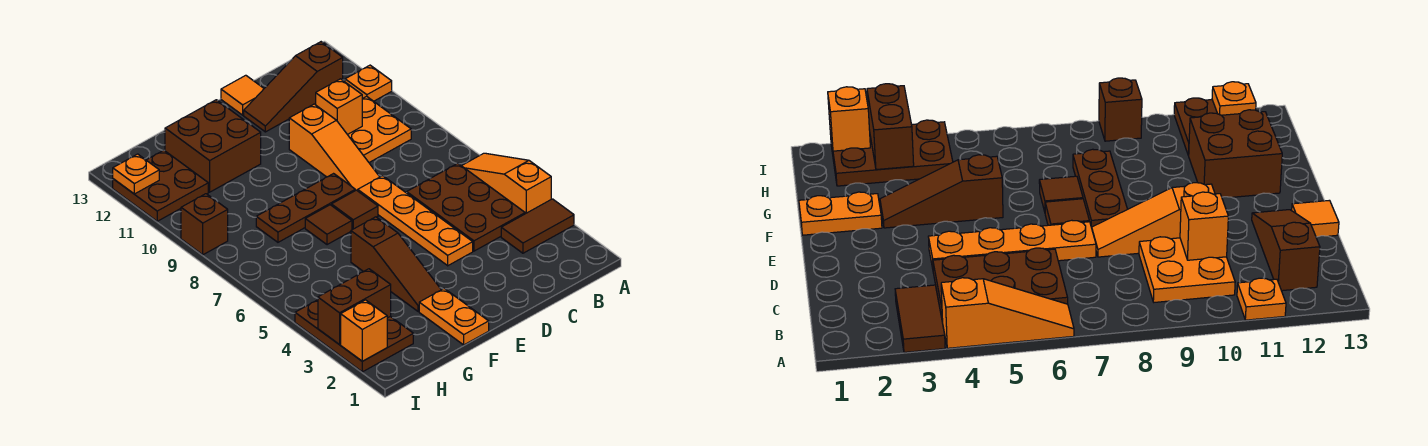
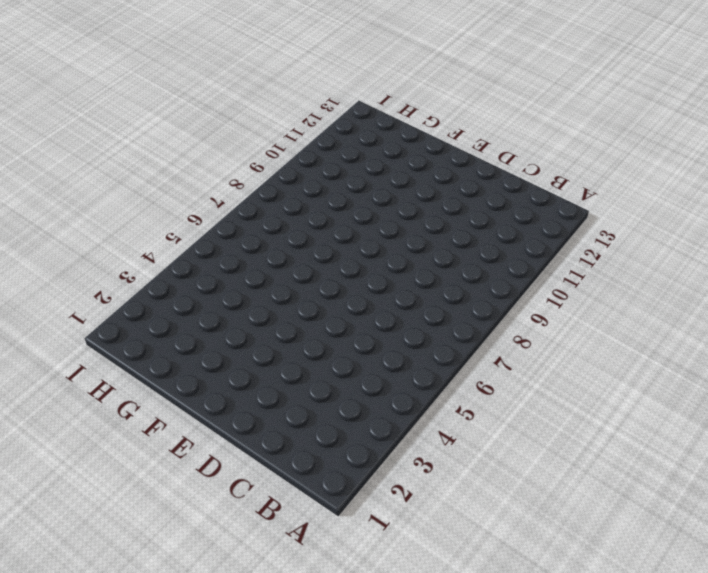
none -> brown tile A3:B3 level 1
none -> orange slope A4:A6 level 1 top 4
none -> orange plate A11 level 1

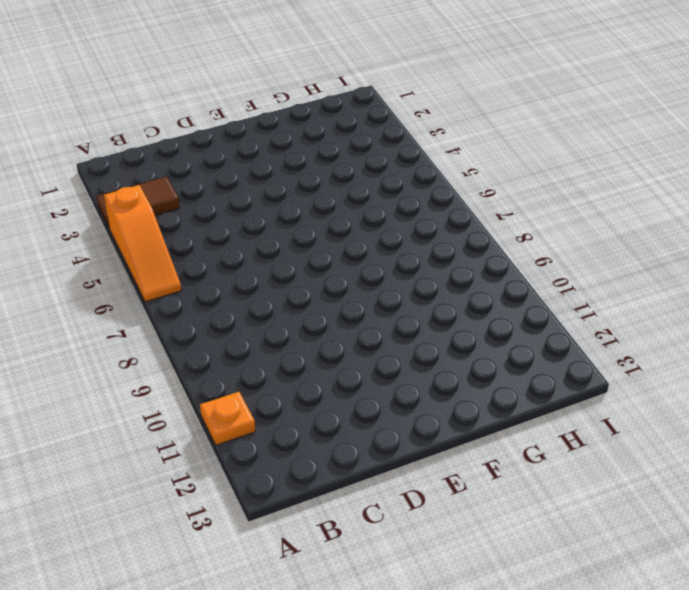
none -> brown plate B4:C6 level 1
none -> orange plate B9:C10 level 1
none -> brown slope B12:D12 level 1 top B

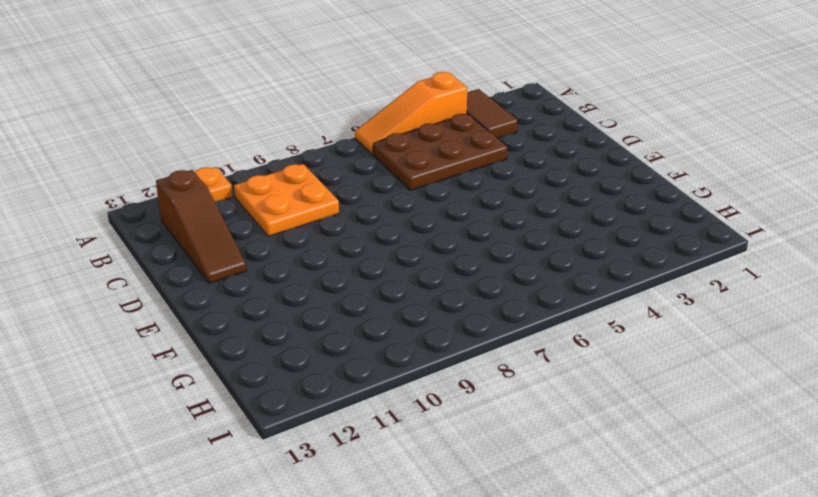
none -> orange plate D4:D7 level 1
none -> orange slope D8:D10 level 1 top 10
none -> orange tile D13 level 1

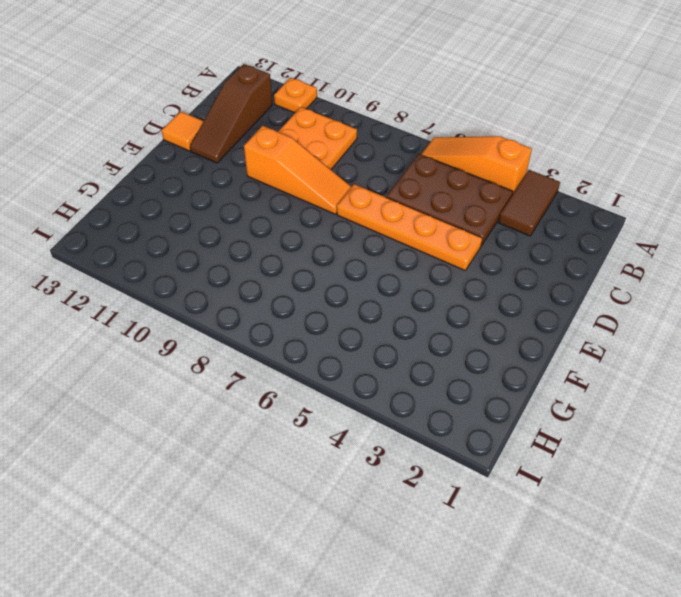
none -> brown tile E7 level 1
none -> brown plate E8:G8 level 1
none -> orange plate F1:F2 level 1

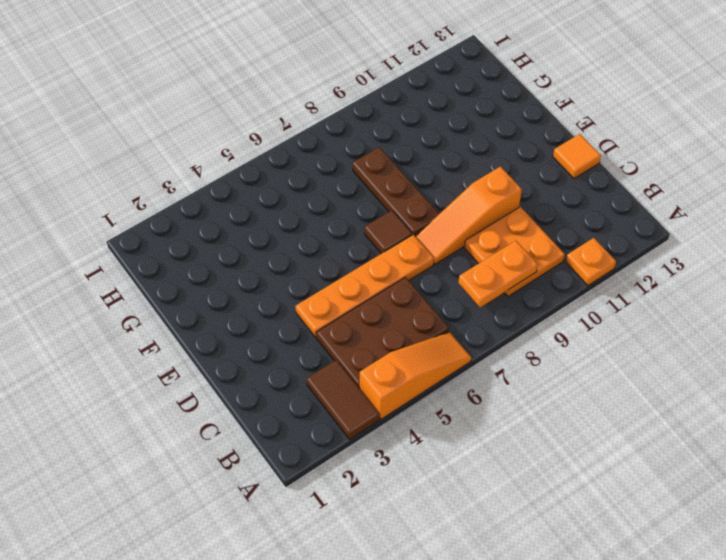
orange plate B8:B9 level 2 -> orange plate F1:F2 level 1
none -> brown slope B12:D12 level 1 top B
none -> brown slope F3:F5 level 1 top 5
none -> brown tile F7 level 1

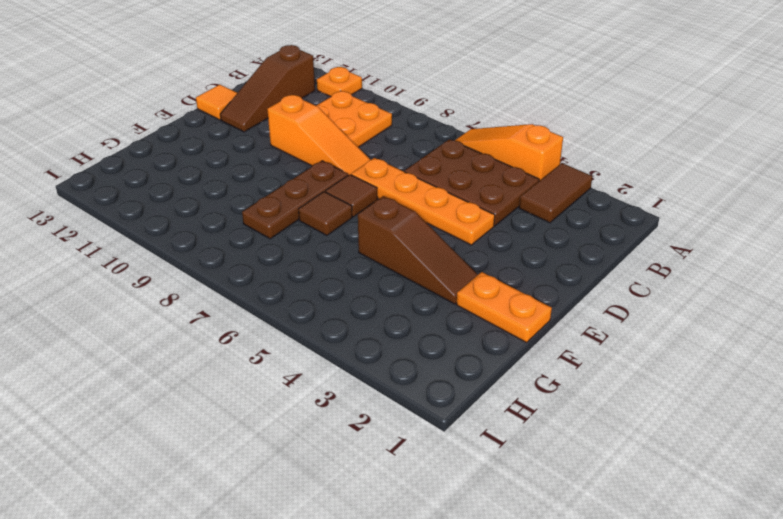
none -> brown brick F11:G12 level 1
none -> brown plate H2:I4 level 1
none -> brown plate H11:I12 level 1

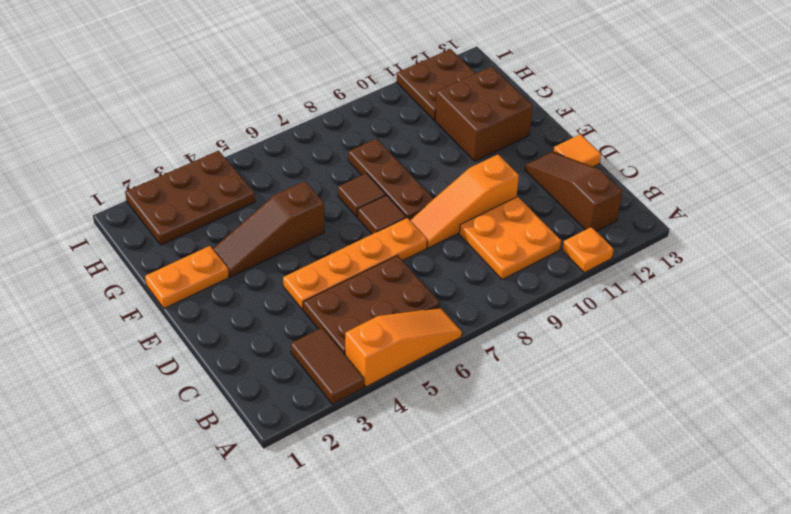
none -> brown brick I9 level 1
none -> orange brick C10 level 2
none -> brown brick H3:I3 level 2

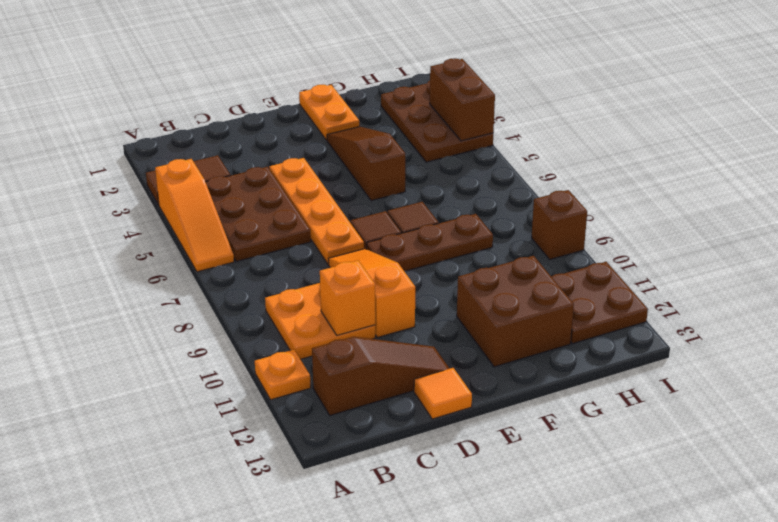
brown brick I3:I4 level 2 -> brown brick H3:I3 level 2
none -> orange brick I2 level 2
none -> orange plate I12 level 2

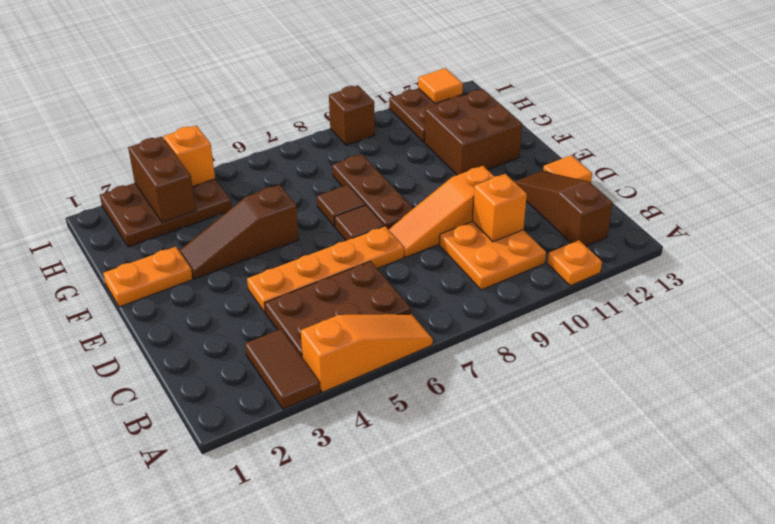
orange brick I4 level 2 -> orange brick I2 level 2
orange tile I12 level 2 -> orange plate I12 level 2

